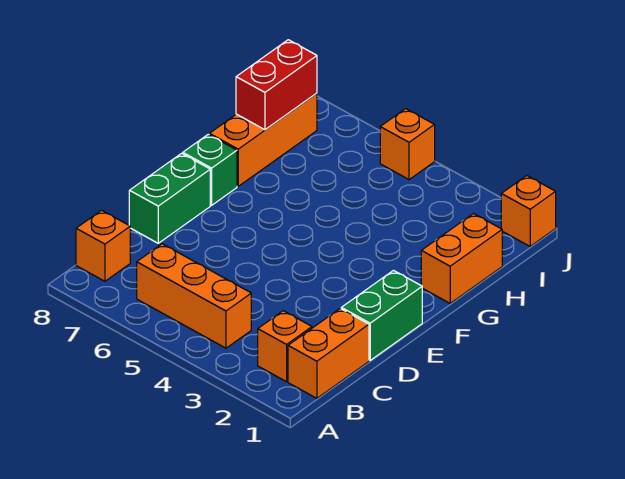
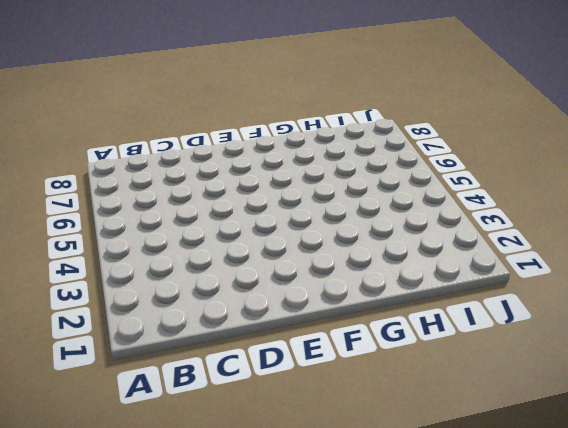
none -> orange brick B1:C1 level 1
none -> orange brick B2 level 1
none -> orange brick B4:B6 level 1

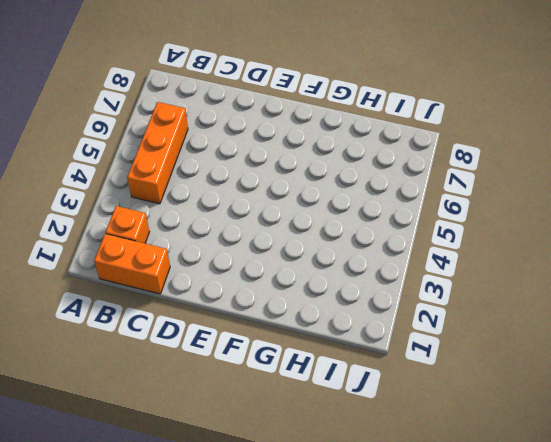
none -> orange brick B8 level 1
none -> green brick D1:E1 level 1
none -> green brick D8:E8 level 1

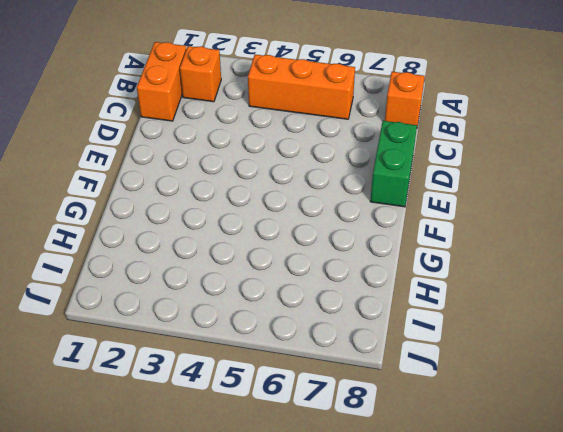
none -> green brick D1:E1 level 1
none -> green brick F8 level 1
none -> orange brick G1:H1 level 1

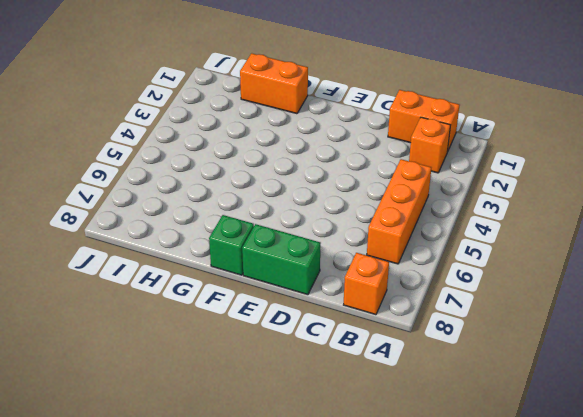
none -> green brick D1:E1 level 1
none -> orange brick G8:I8 level 1
none -> orange brick J1 level 1

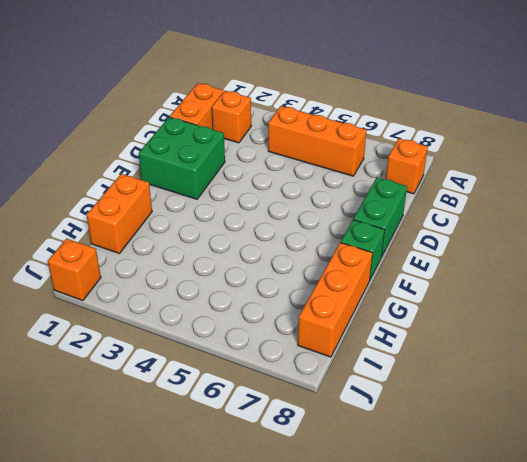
green brick D1:E2 level 1 -> green brick D1:E1 level 1
none -> orange brick J5 level 1
none -> red brick H8:I8 level 2

